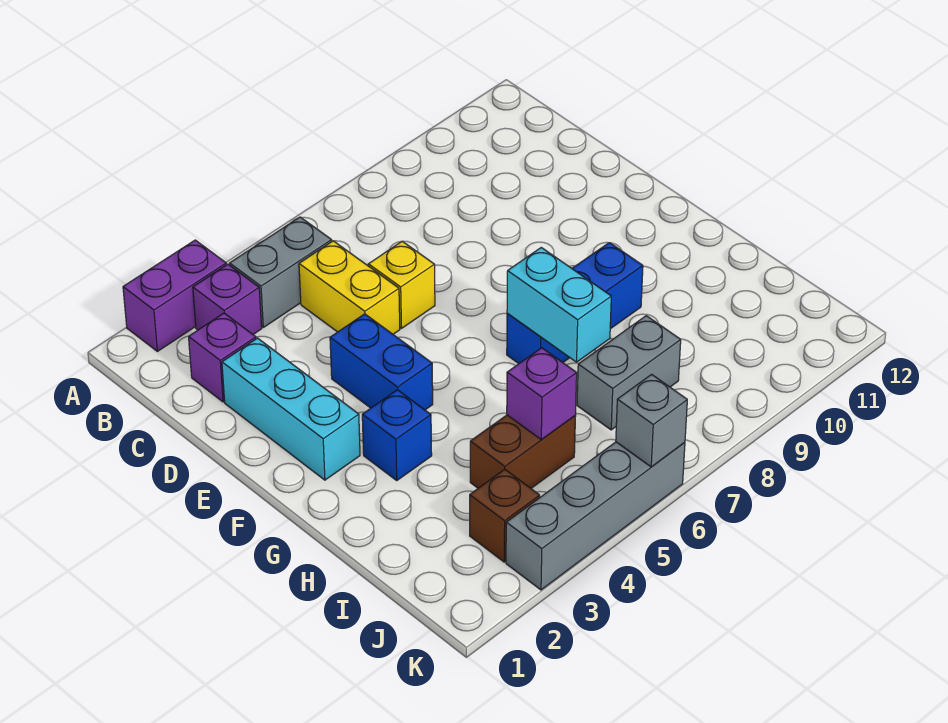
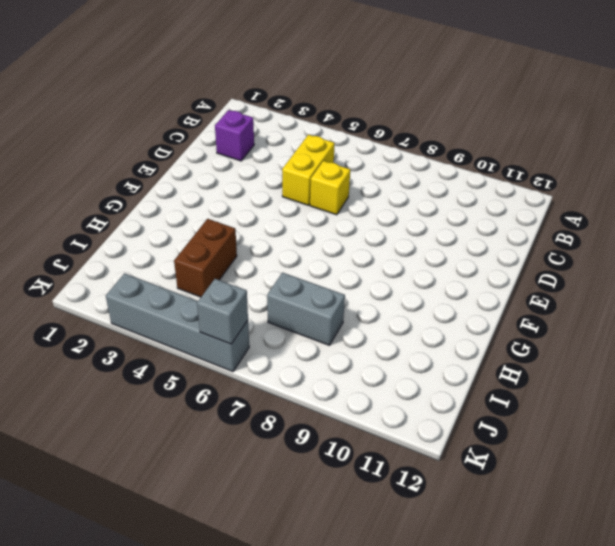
brown brick H4:I4 level 1 -> brown brick I4:I5 level 1
none -> purple brick A2:A3 level 1
none -> purple brick B3 level 1
none -> grey brick B4:B5 level 1

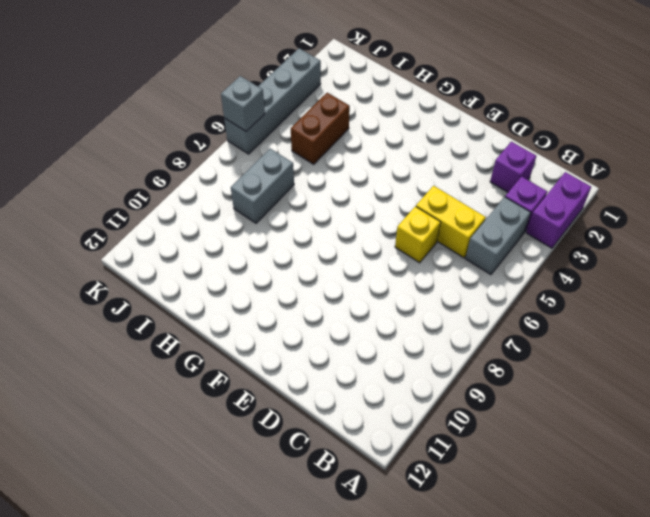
none -> cyan brick D2:F2 level 1
none -> blue brick E4:F4 level 1
none -> blue brick G3 level 1

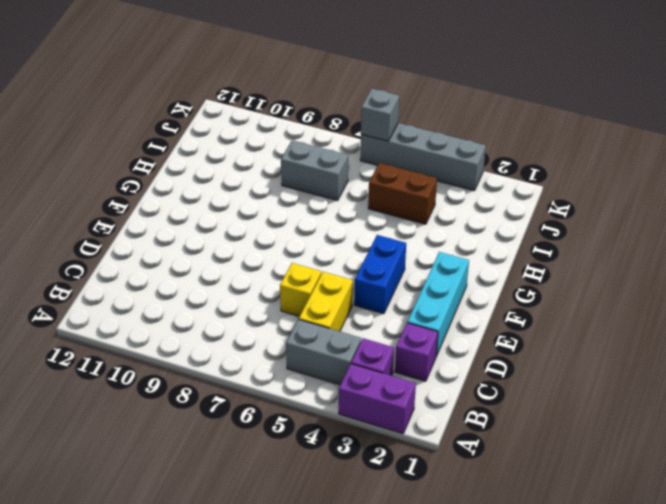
none -> blue brick G3 level 1
none -> blue brick G7:G9 level 1
none -> brown brick J3 level 1

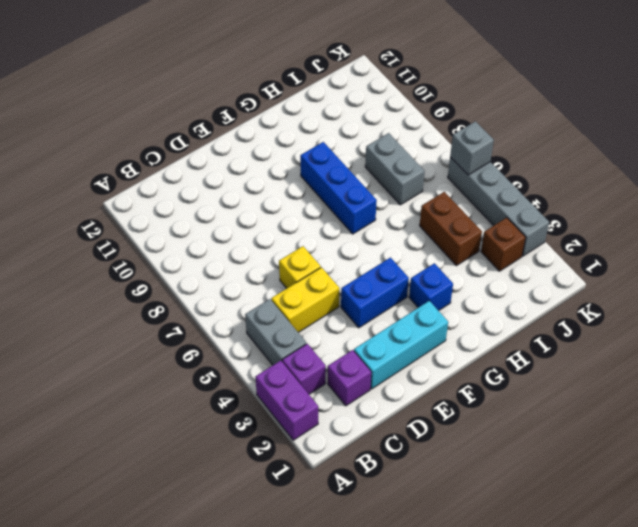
none -> cyan brick G7:H7 level 2
none -> purple brick I5 level 2

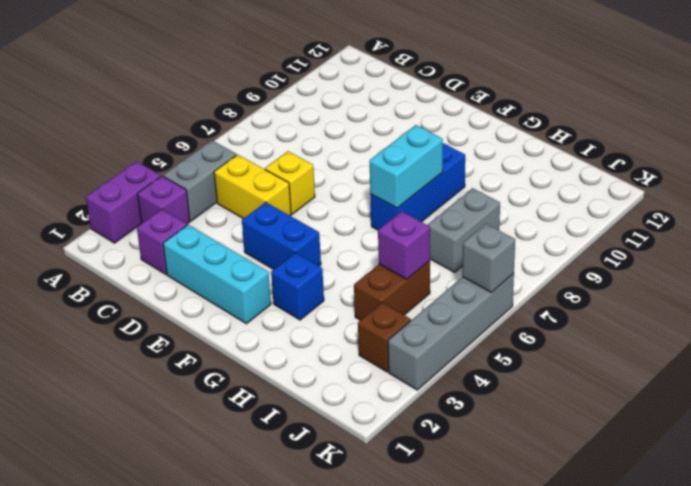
cyan brick G7:G8 level 2 -> cyan brick G7:H7 level 2

